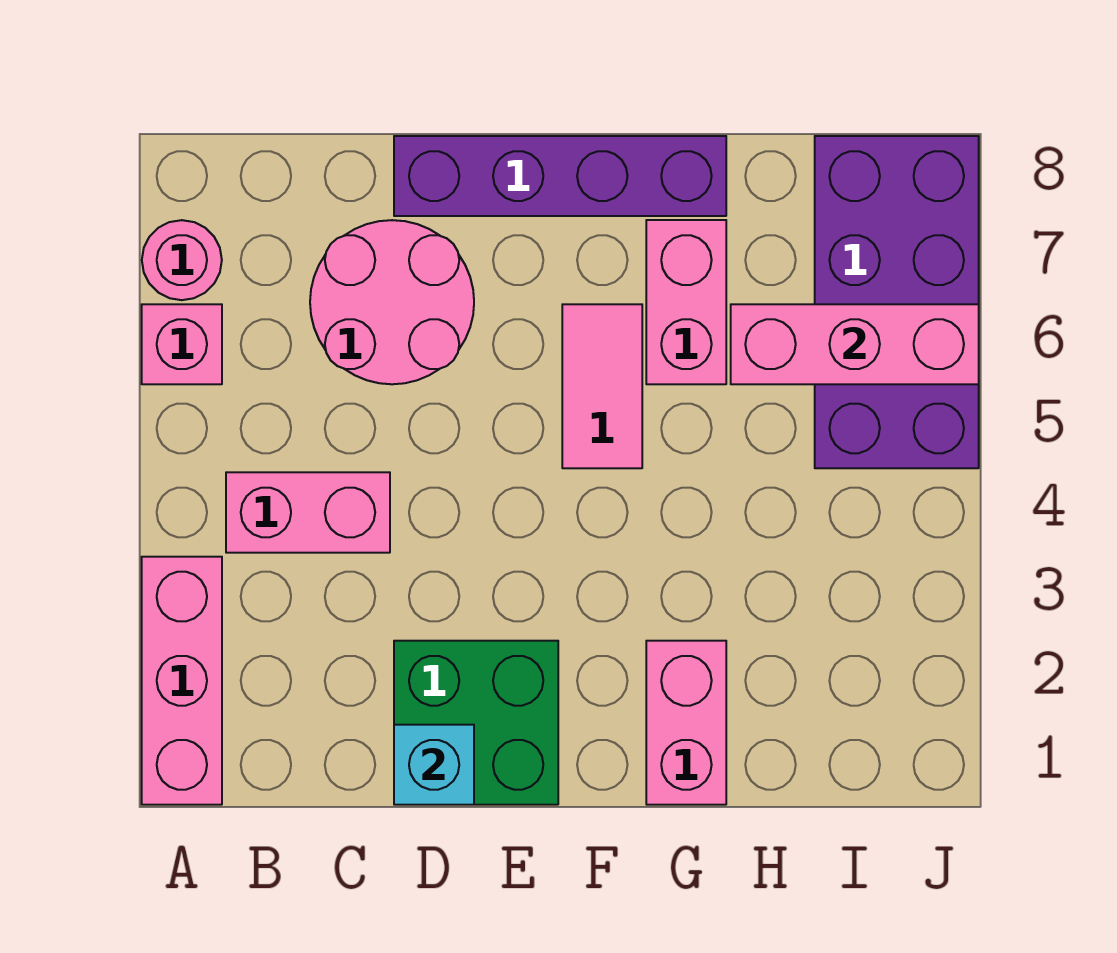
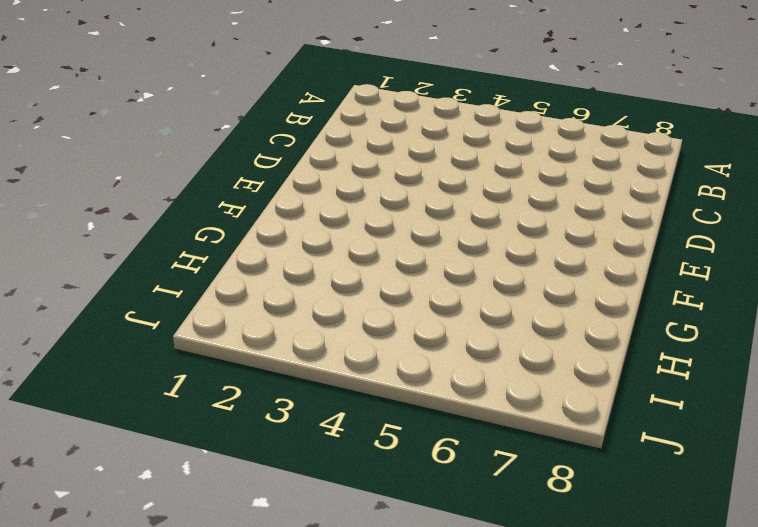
none -> pink brick A1:A3 level 1
none -> pink brick A6 level 1
none -> pink round brick A7 level 1

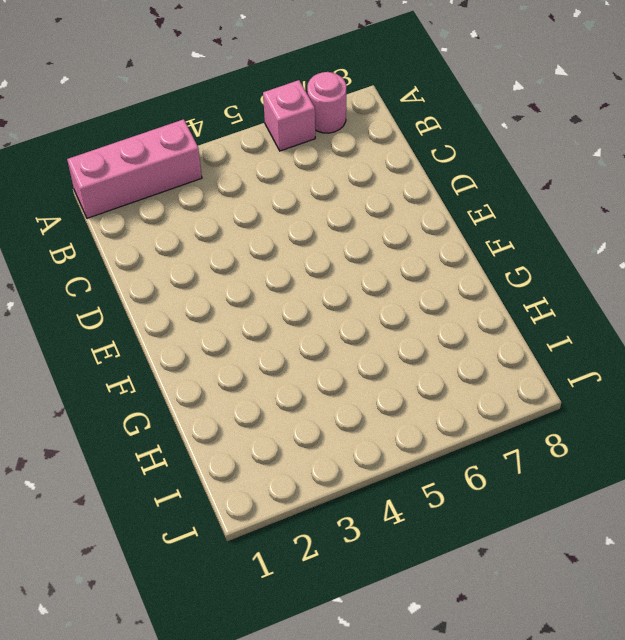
none -> pink brick B4:C4 level 1
none -> pink round brick C6:D7 level 1
none -> green brick D1:E2 level 1

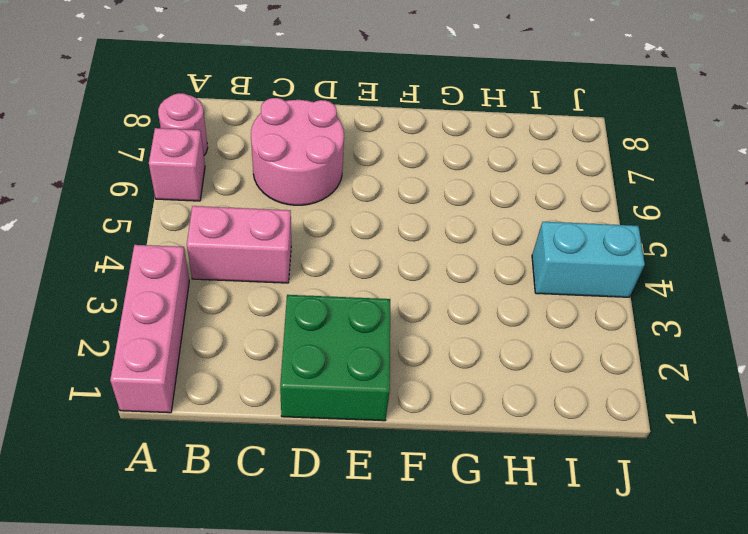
cyan brick I4:J4 level 1 -> none
none -> purple brick D8:G8 level 1
none -> pink tile F5:F6 level 1
none -> pink brick G1:G2 level 1

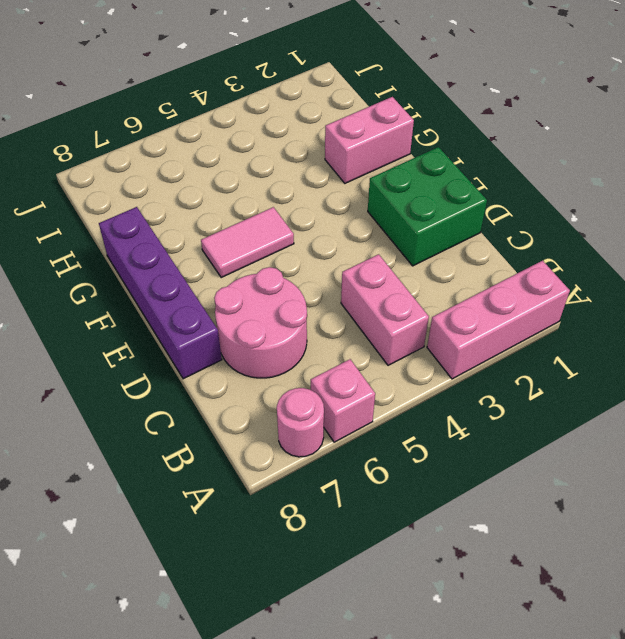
none -> pink brick G6:G7 level 1
none -> purple brick I5:J8 level 1
none -> cyan brick D1 level 2

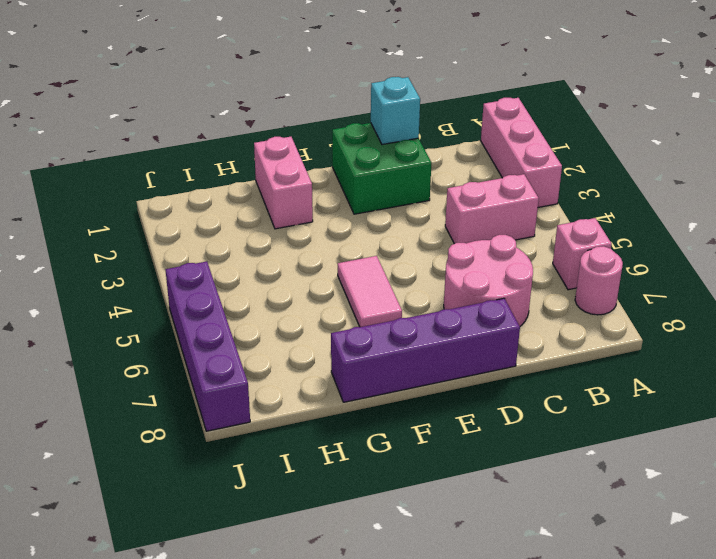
purple brick J5:J8 level 1 -> purple brick I5:J8 level 1
none -> pink brick G6:G7 level 1
none -> pink brick H6:J6 level 2

